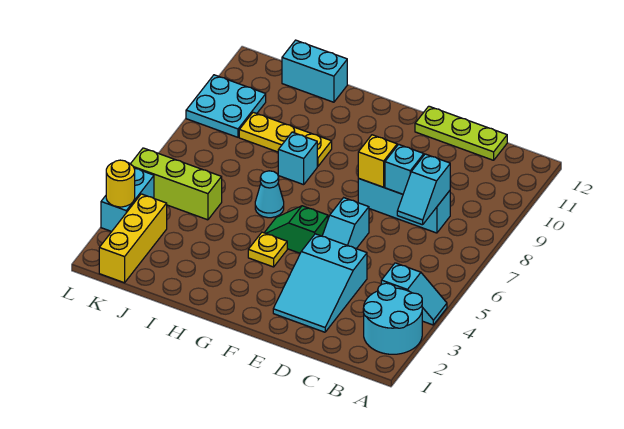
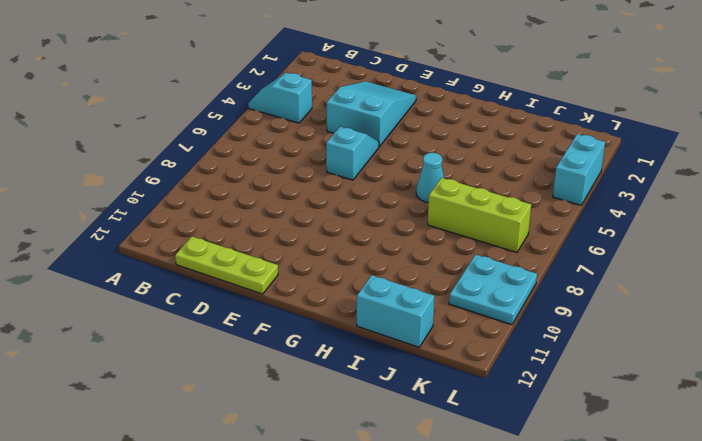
lime brick I7:K7 level 1 -> lime brick J5:L5 level 1
none -> cyan round brick A2:B3 level 1
none -> cyan brick C8:E8 level 1
none -> green slope F5:G5 level 1 top F

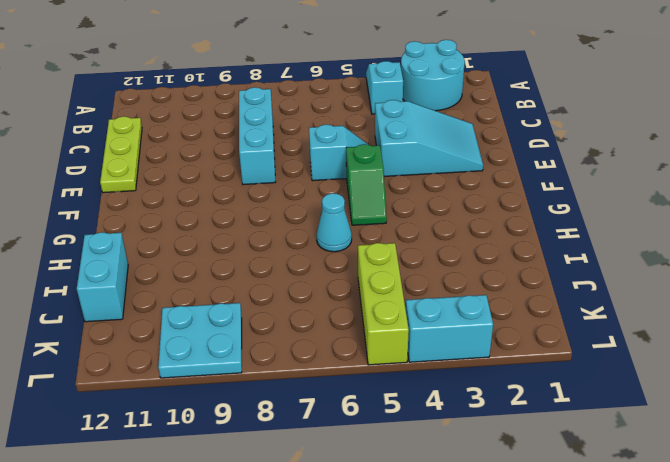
none -> yellow plate G4 level 1
none -> cyan brick H8 level 1
none -> yellow plate H9:J9 level 1

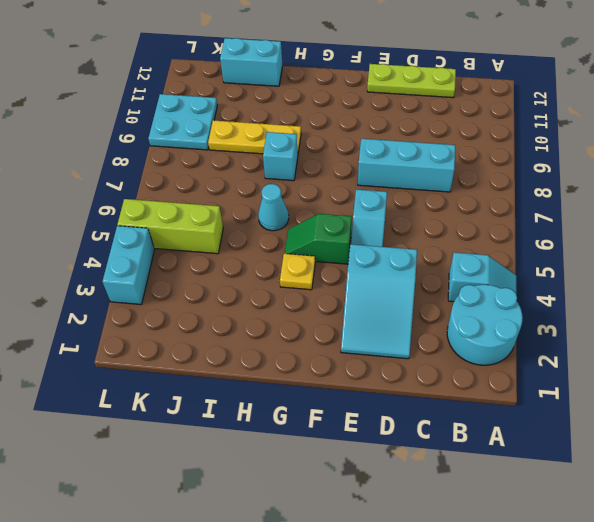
none -> yellow brick K1:K3 level 1
none -> cyan slope C7:C8 level 2 top 8
none -> cyan brick D8 level 2

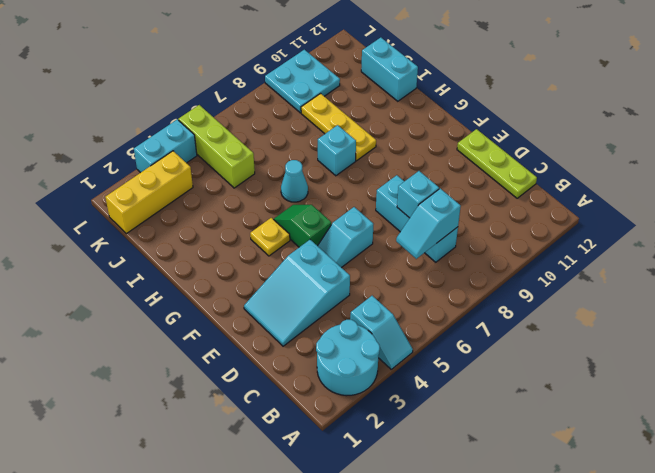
none -> yellow brick E8 level 2
none -> yellow round brick L3 level 2

